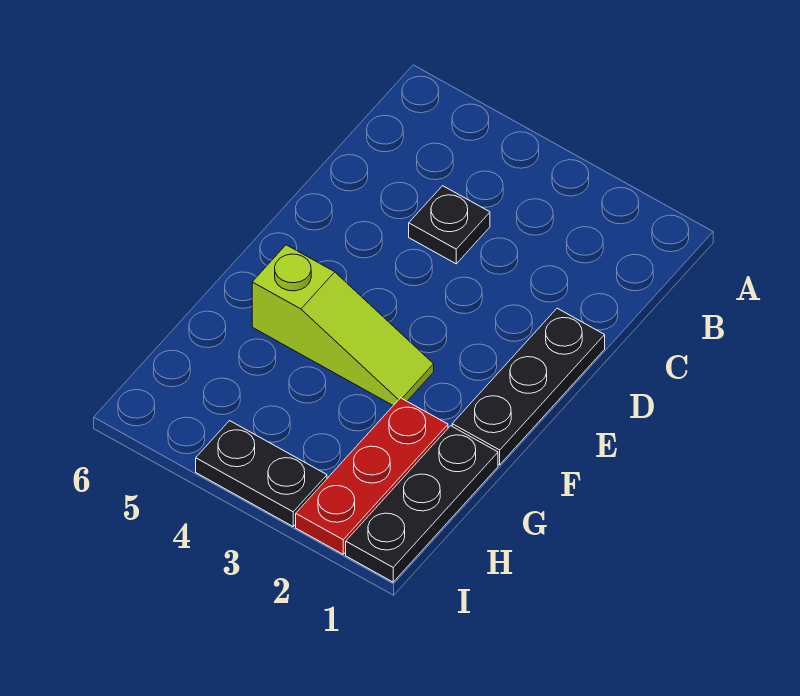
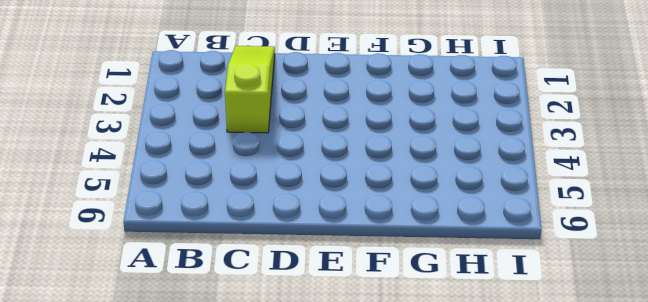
lime slope C1:C3 level 1 top 3 -> lime slope F3:F5 level 1 top 5
none -> black plate C4 level 1
none -> black plate D1:F1 level 1

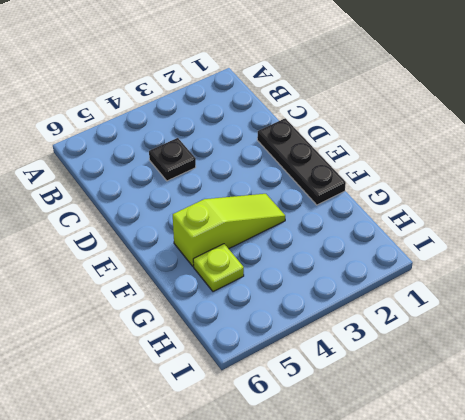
lime plate G5 level 1 -> none
none -> black plate G1:I1 level 1
none -> red plate G2:I2 level 1

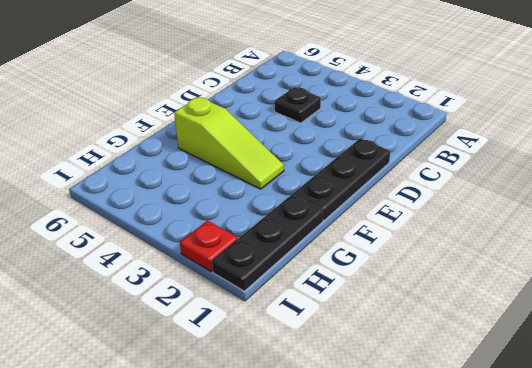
red plate I2 level 1 -> red plate G2:I2 level 1
none -> black plate I3:I4 level 1

